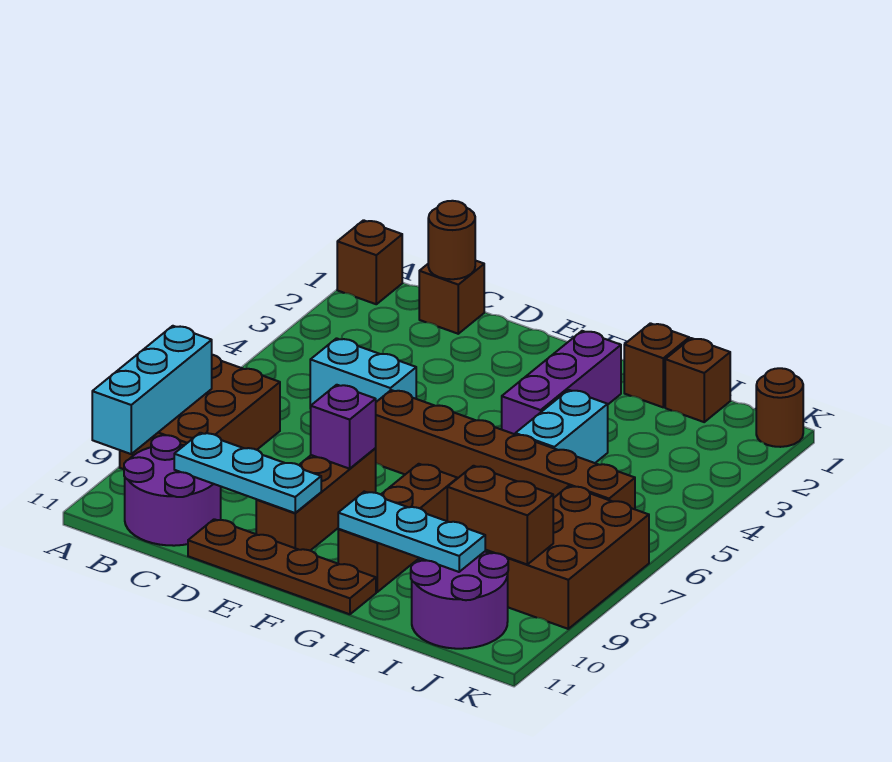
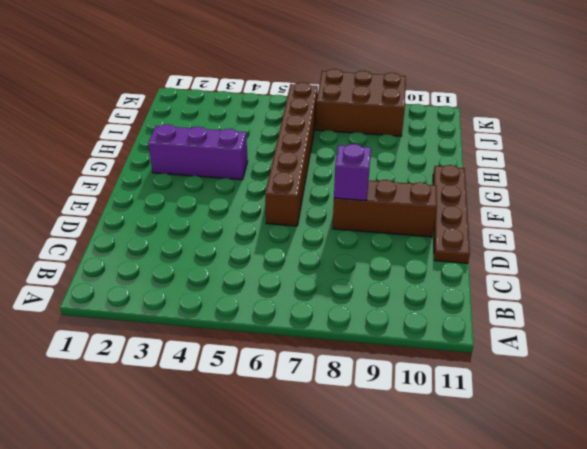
none -> brown brick A1 level 1
none -> brown brick A7:B9 level 1
none -> purple round brick B10:C11 level 1

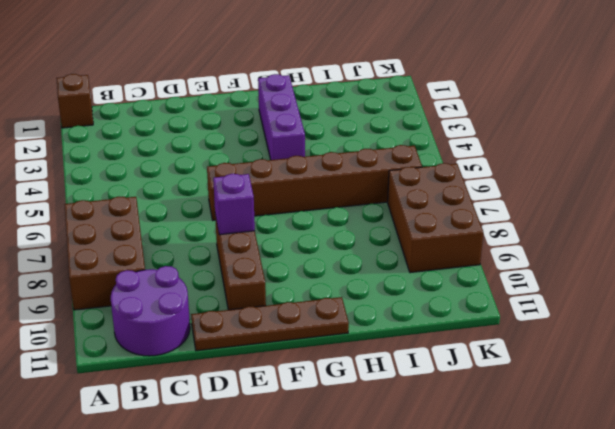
none -> brown brick C1 level 1
none -> cyan brick C5:D5 level 1
none -> brown brick G8:G10 level 1

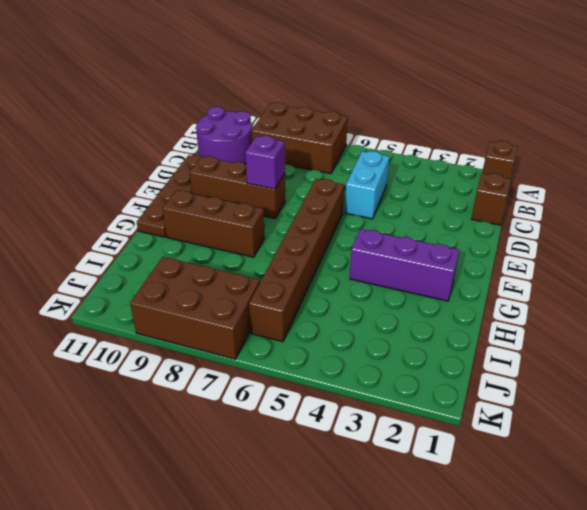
none -> brown brick H1 level 1
none -> cyan brick H4:H5 level 1
none -> brown brick I1 level 1

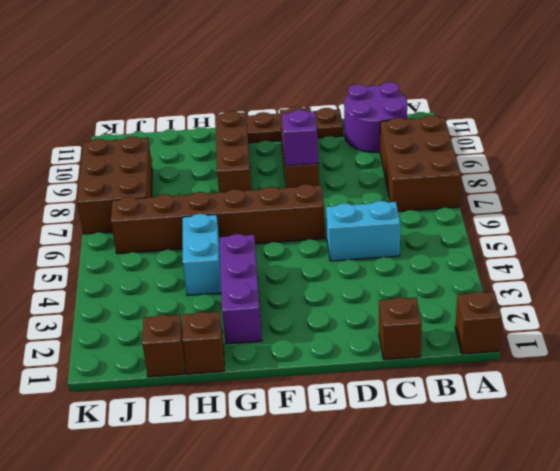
none -> purple round brick I10:J11 level 1
none -> brown round brick K1 level 1
none -> cyan brick A8:A10 level 2

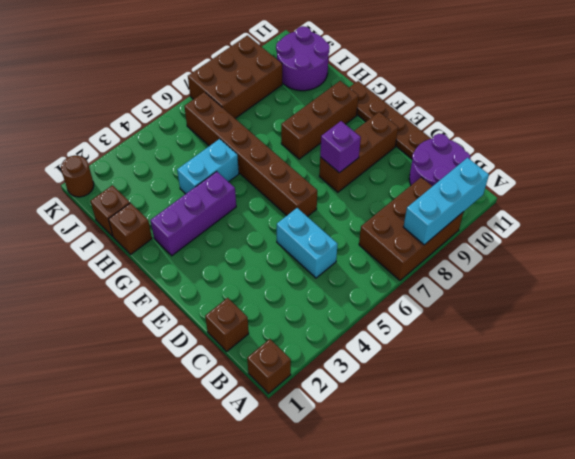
none -> brown round brick C1 level 2
none -> cyan plate C10:E10 level 2
none -> cyan plate G10:I10 level 2

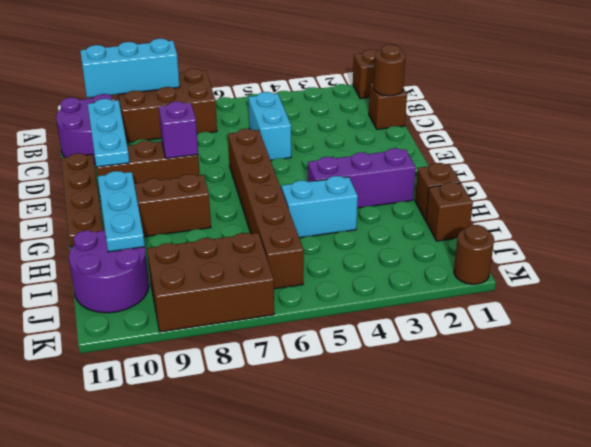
none -> brown brick I9:J9 level 2

